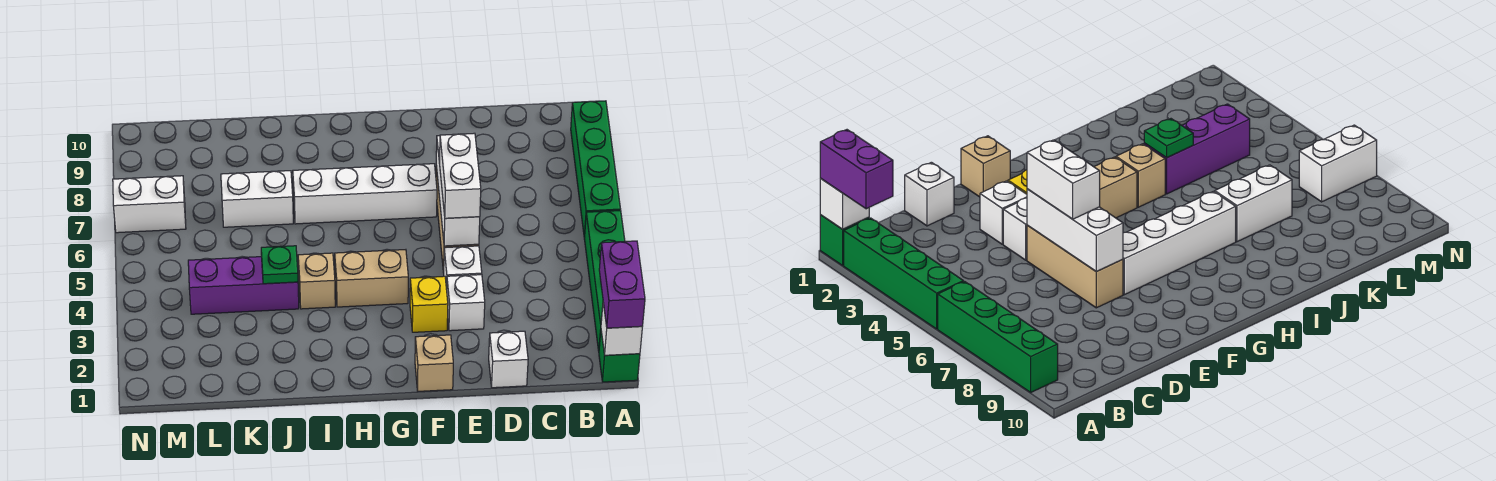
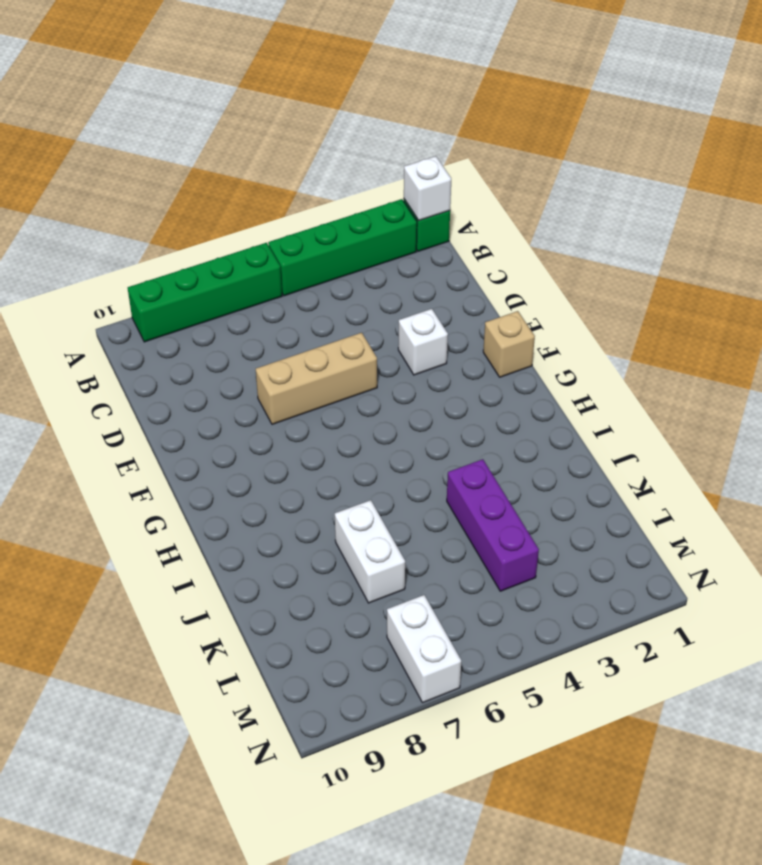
none -> white brick D1 level 1
none -> white brick E4 level 1
none -> yellow brick F3 level 1

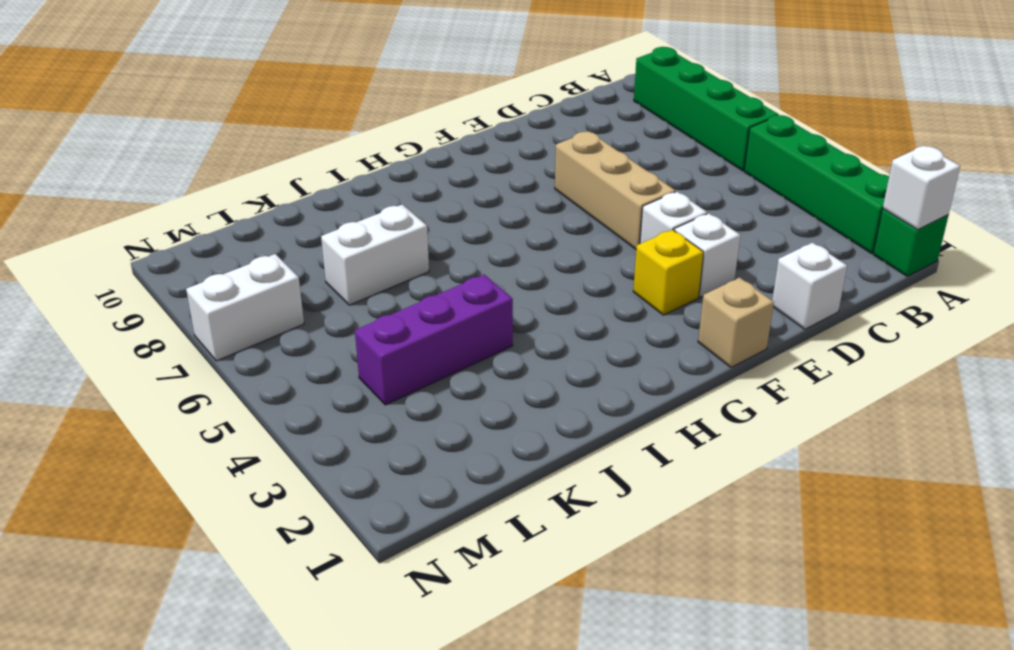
none -> white brick F7:I7 level 1
none -> tan brick G4:H4 level 1
none -> tan brick I4 level 1

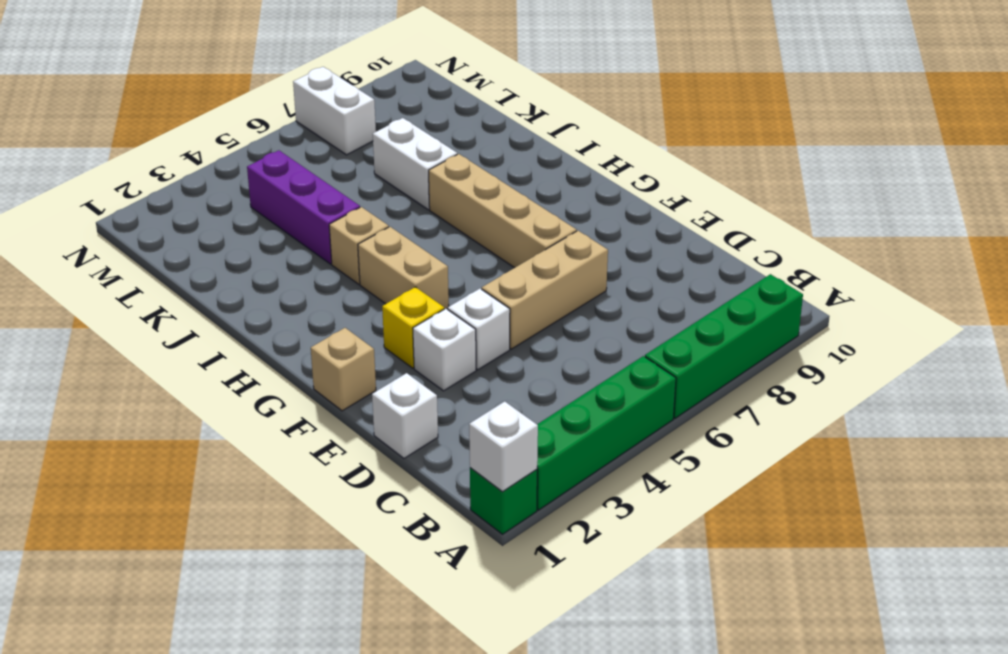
tan brick F7:I7 level 1 -> white brick F7:I7 level 1
none -> white brick E5:E7 level 2
none -> green plate J4 level 2
none -> purple brick A1:A2 level 3

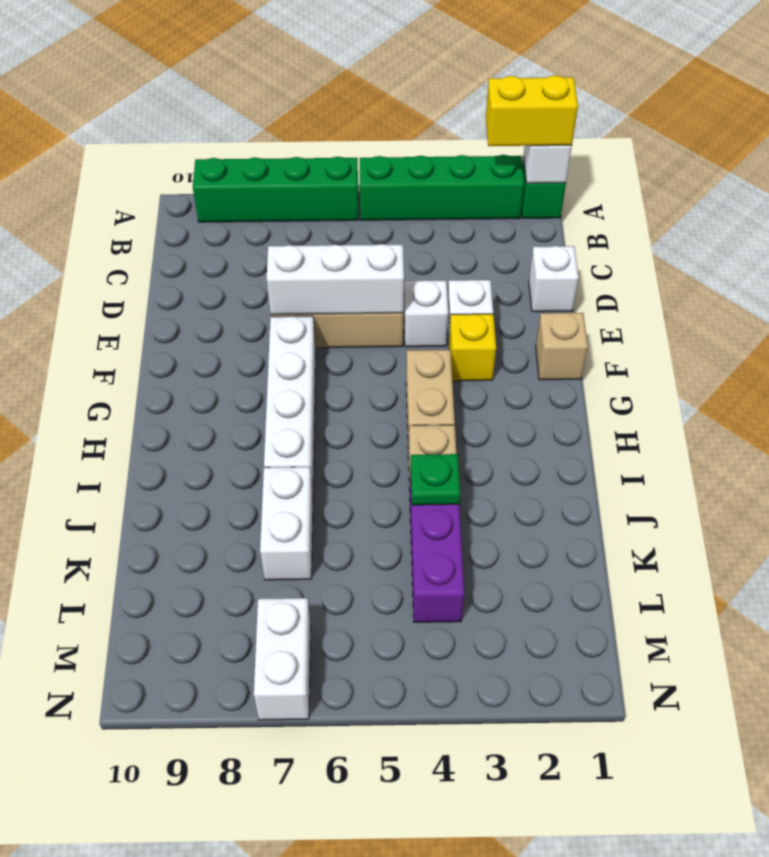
yellow brick A1:A2 level 3 -> purple brick A1:A2 level 3
none -> white brick E5:E6 level 3

